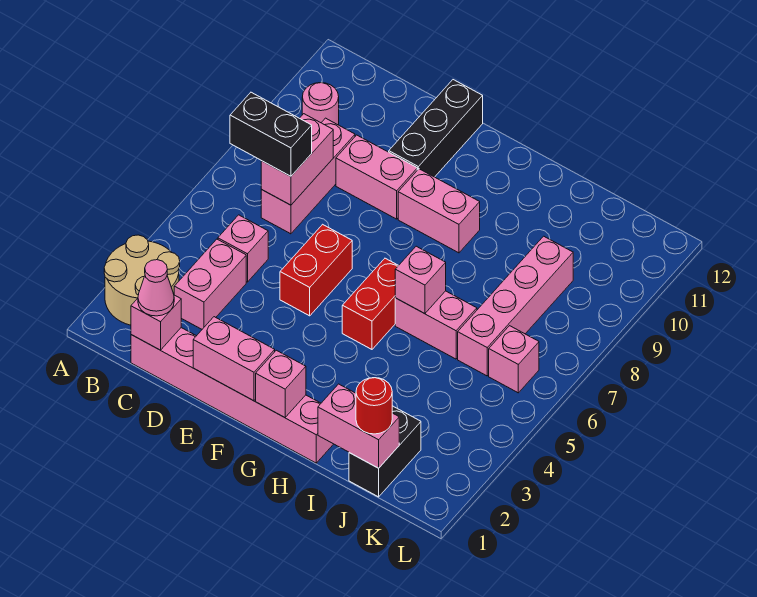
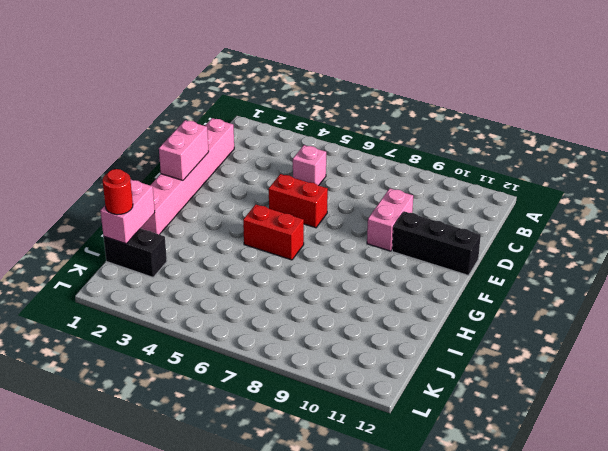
none -> tan round brick A2:B3 level 1
none -> pink round brick B10 level 1
none -> pink brick C3:C4 level 1

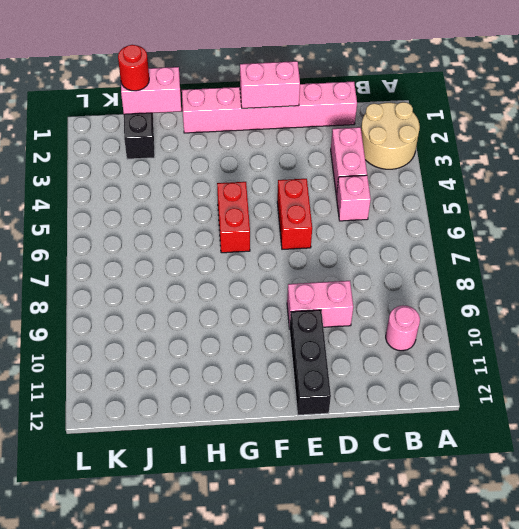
none -> pink brick C7:C9 level 1
none -> pink brick F9:G9 level 1
none -> pink brick H6:I6 level 1

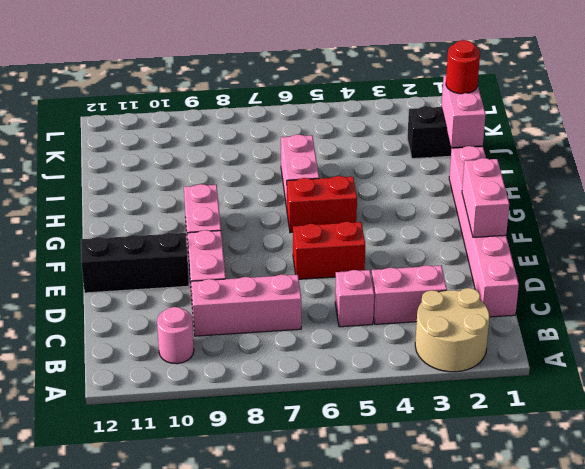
none -> pink brick J6:J9 level 1
none -> pink brick K6 level 1
none -> pink brick C1 level 2

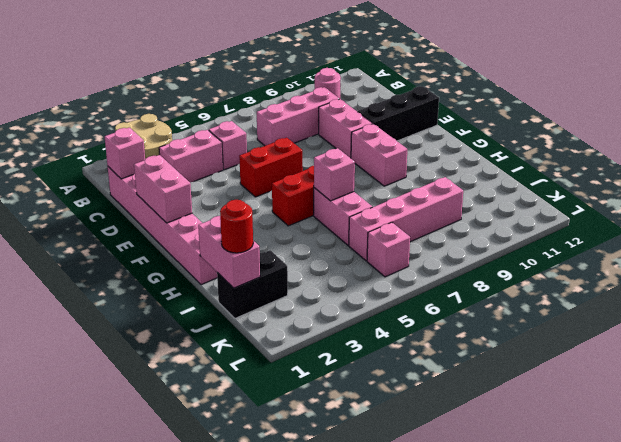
none -> pink brick C7:C8 level 2
none -> pink brick G1 level 2
none -> black brick B7:C7 level 3

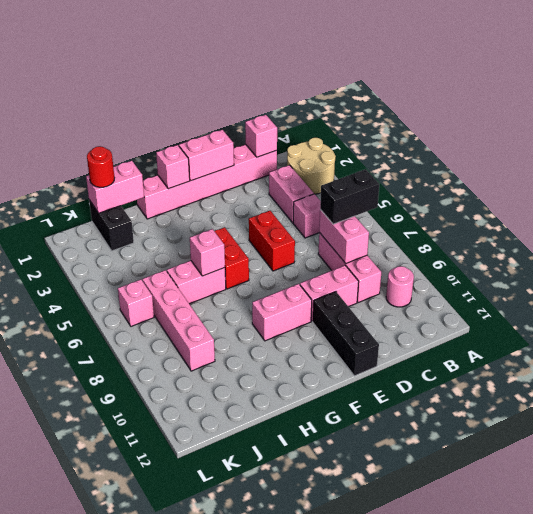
none -> pink cone C1 level 3

